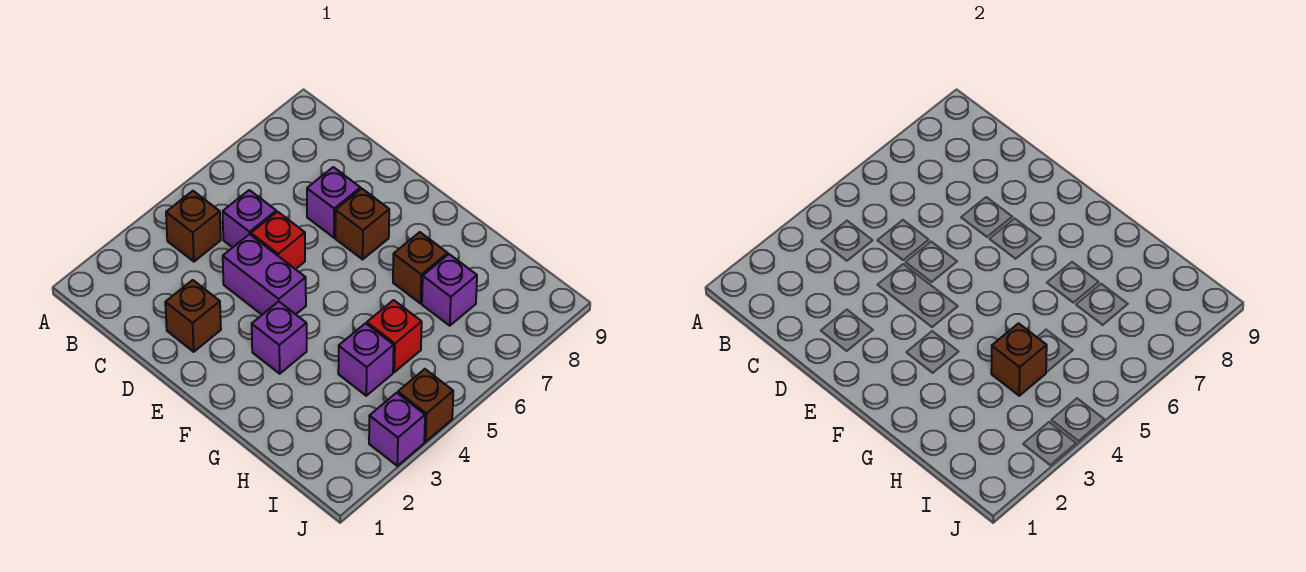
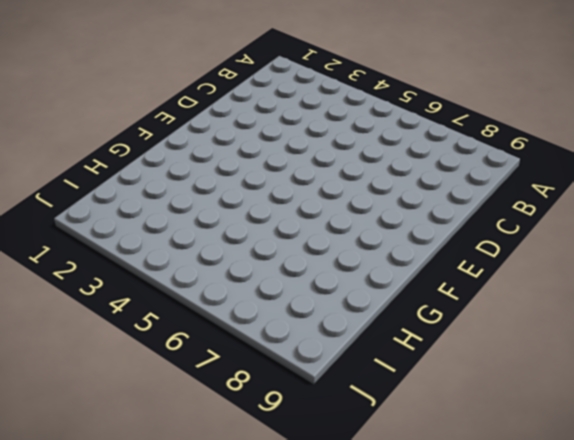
none -> brown brick B4 level 1
none -> purple brick C5 level 1
none -> brown brick D2 level 1

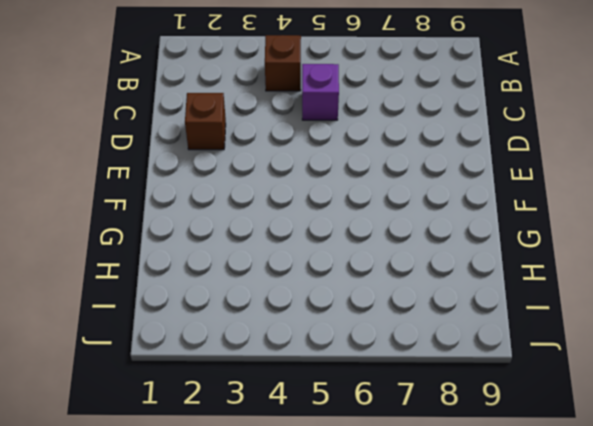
none -> purple brick D4:E4 level 1
none -> red brick D5 level 1
none -> purple brick D7 level 1

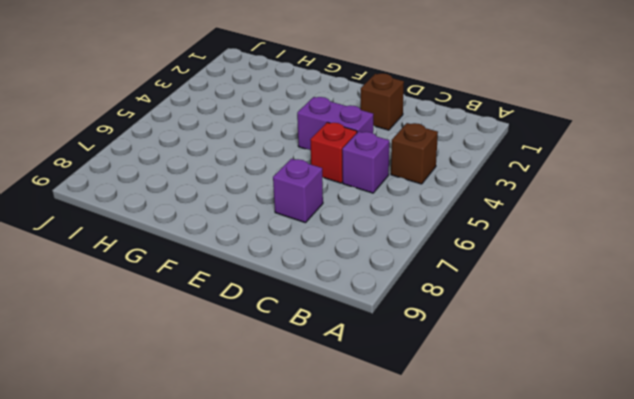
none -> brown brick E7 level 1
none -> purple brick F3 level 1
none -> brown brick G7 level 1

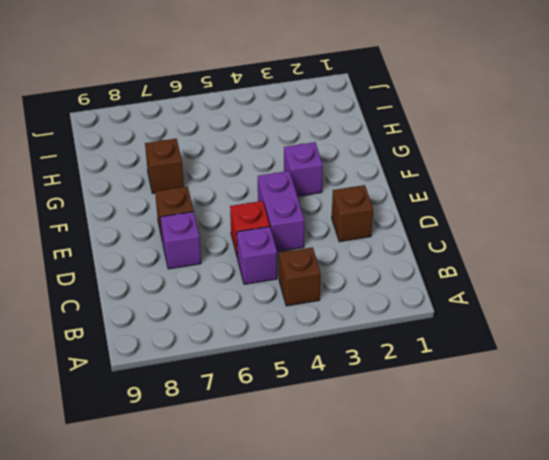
none -> purple brick H4 level 1
none -> red brick H5 level 1
none -> purple brick H7 level 1

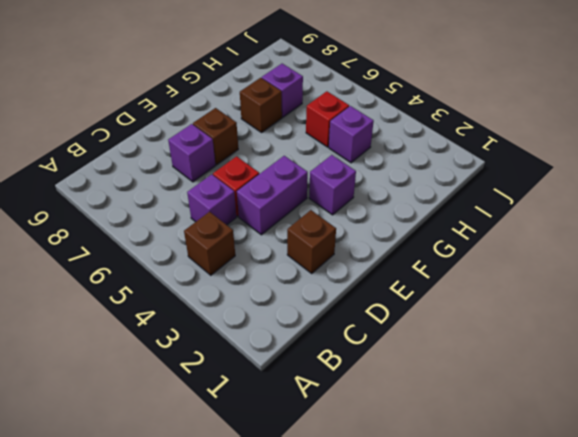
none -> purple brick J3 level 1
none -> brown brick J4 level 1
none -> brown brick H4 level 2

